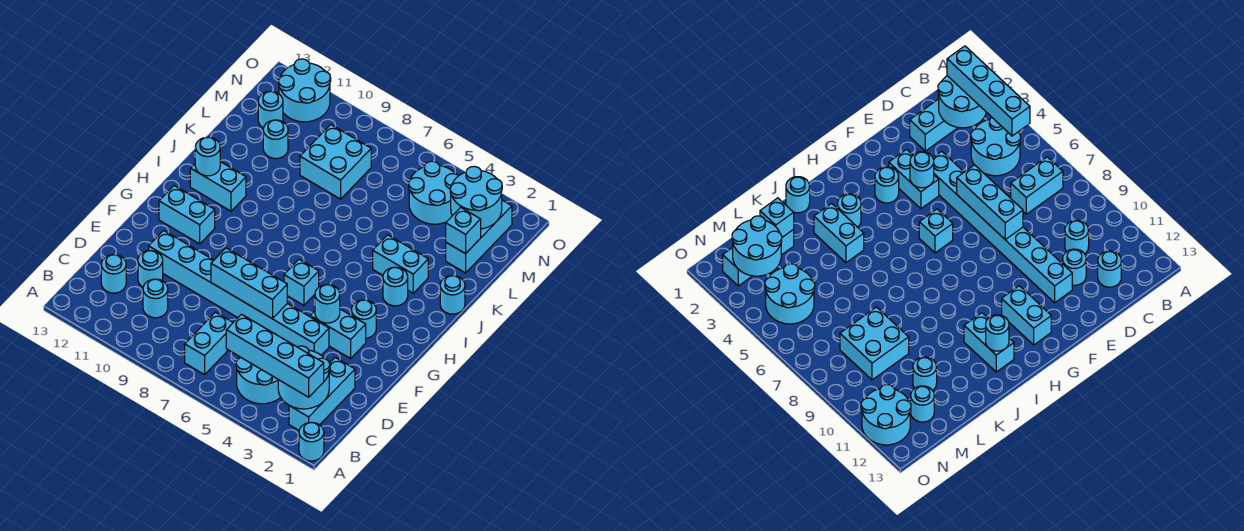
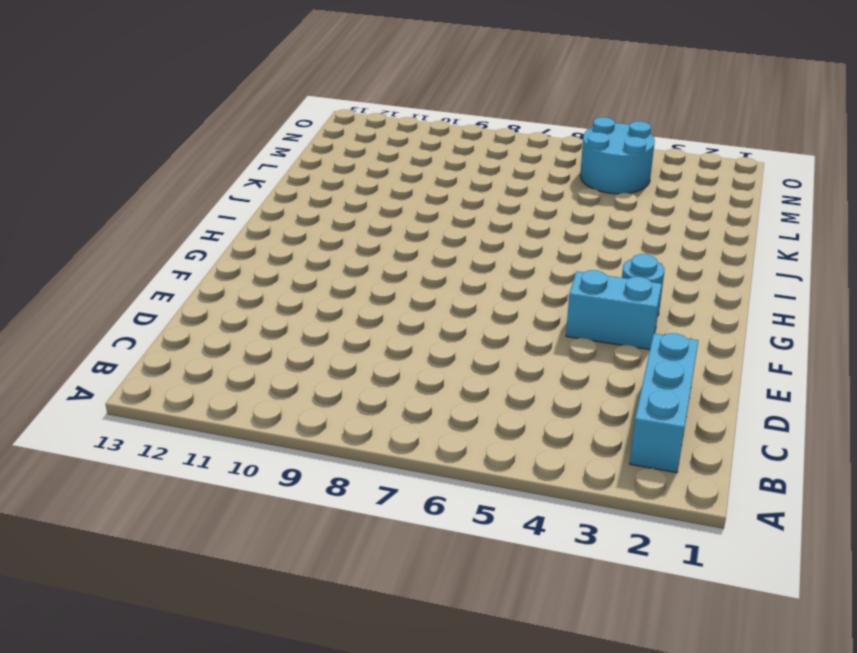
none -> cyan round brick A1 level 1
none -> cyan round brick B4:C5 level 1
none -> cyan brick B7:C7 level 1

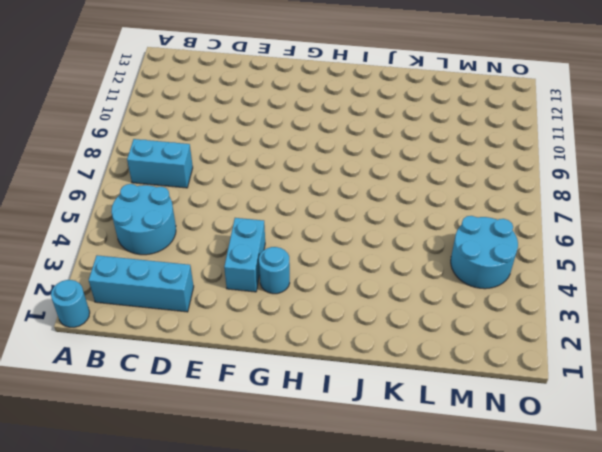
none -> cyan round brick C10 level 1
none -> cyan round brick C12 level 1
none -> cyan round brick D11 level 1

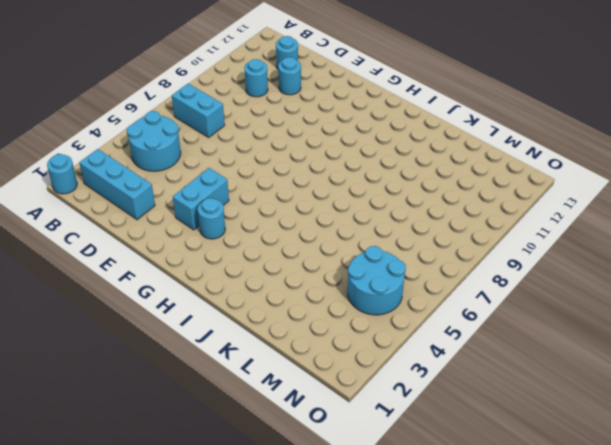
none -> cyan brick E4:E11 level 1
none -> cyan brick G6 level 1
none -> cyan brick G11:G12 level 1

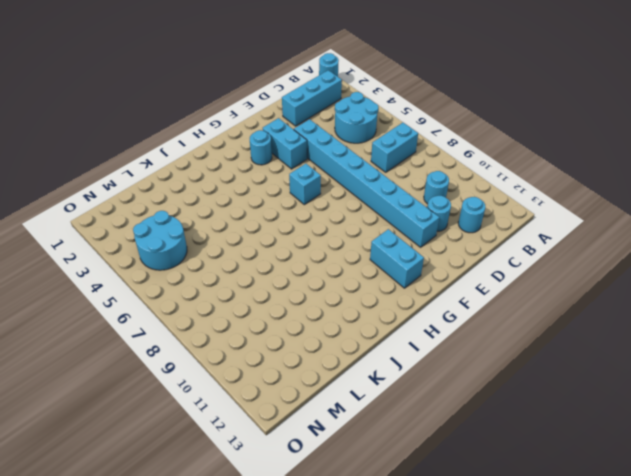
none -> cyan round brick I3 level 1
none -> cyan brick I11:I12 level 1
none -> cyan round brick J1 level 1

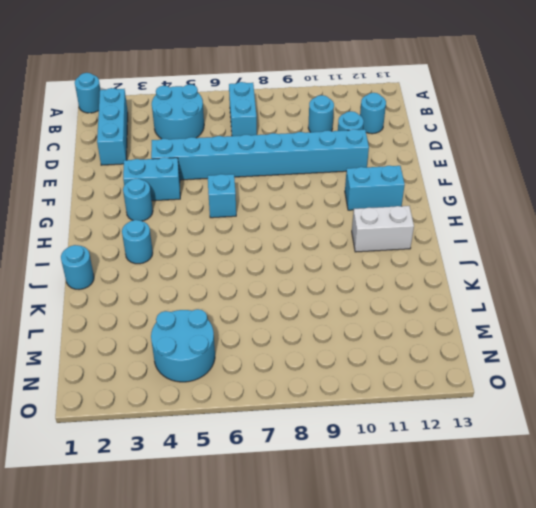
white brick I11:I12 level 1 -> cyan brick I11:I12 level 1
none -> cyan brick J3:J4 level 1
none -> cyan brick L2:N2 level 1
none -> cyan brick L8:M9 level 1

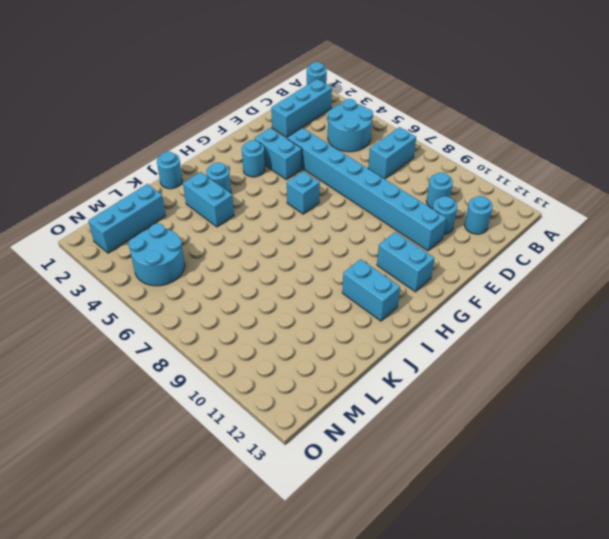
none -> cyan brick L8:M9 level 1
none -> cyan round brick L11 level 1
none -> cyan round brick M12 level 1

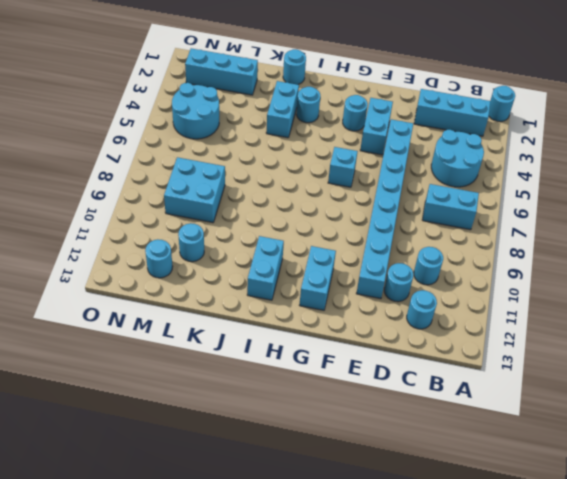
none -> cyan round brick N11:O12 level 1
none -> cyan round brick B2:C3 level 2
none -> cyan brick E6:E8 level 2

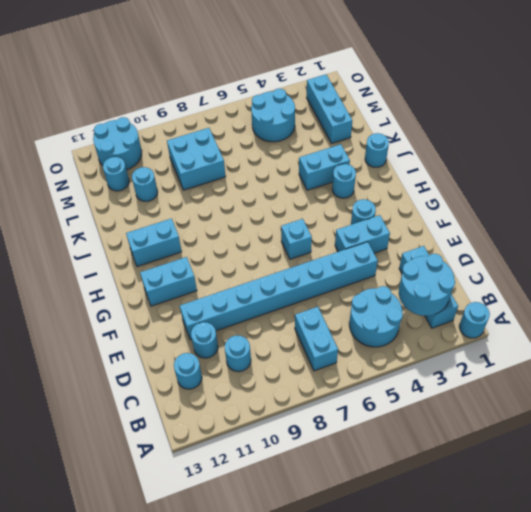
none -> cyan brick E6:E8 level 2
none -> cyan round brick F4 level 2
none -> cyan round brick I12 level 2

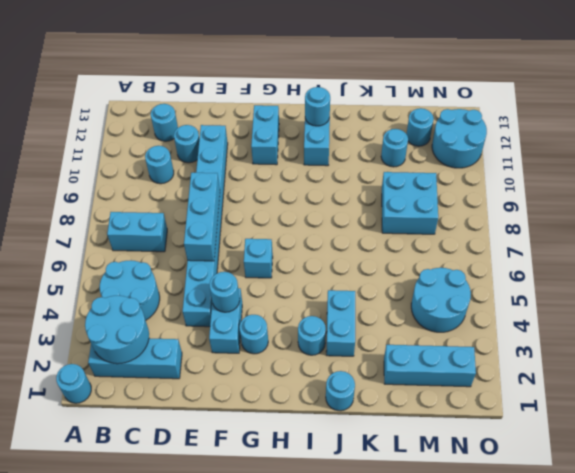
none -> cyan brick L2 level 2
none -> cyan round brick M2:N3 level 2
none -> cyan brick B2:B5 level 3

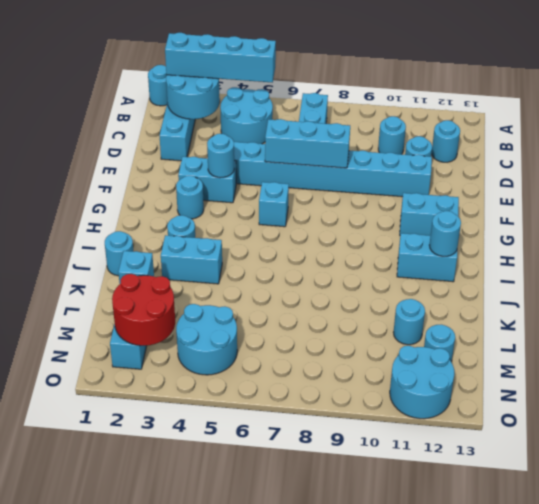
red round brick M2:N3 level 2 -> cyan round brick M2:N3 level 2
none -> cyan brick L8:M9 level 1

